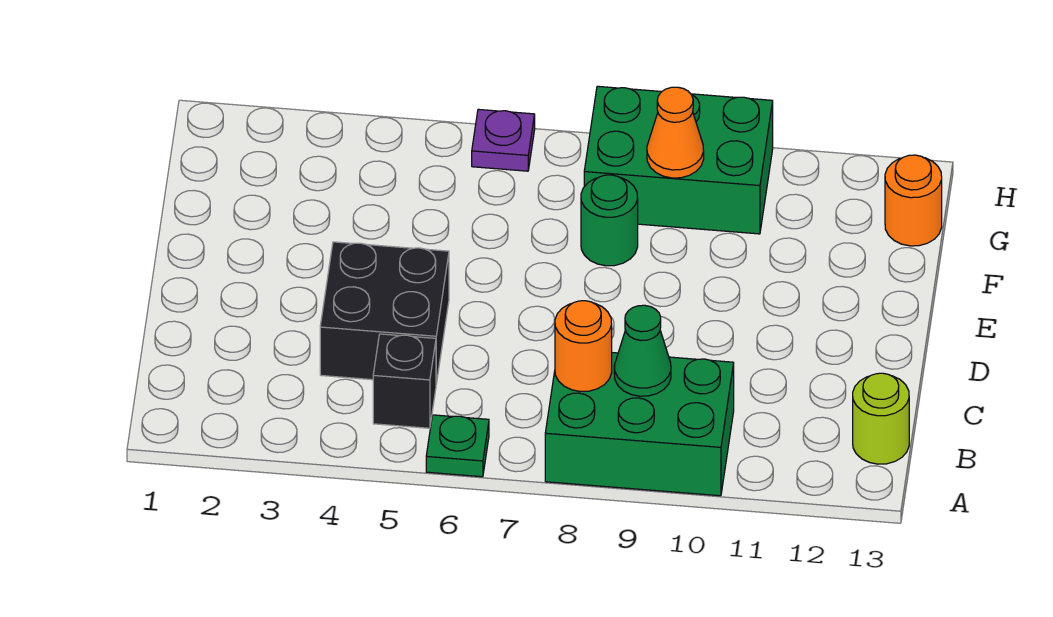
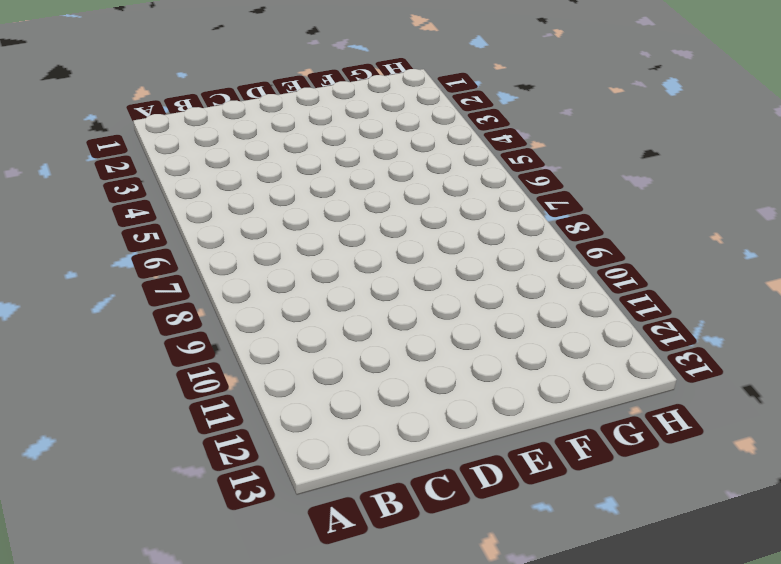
none -> green plate A6 level 1
none -> green brick A8:B10 level 1
none -> black brick B5 level 1

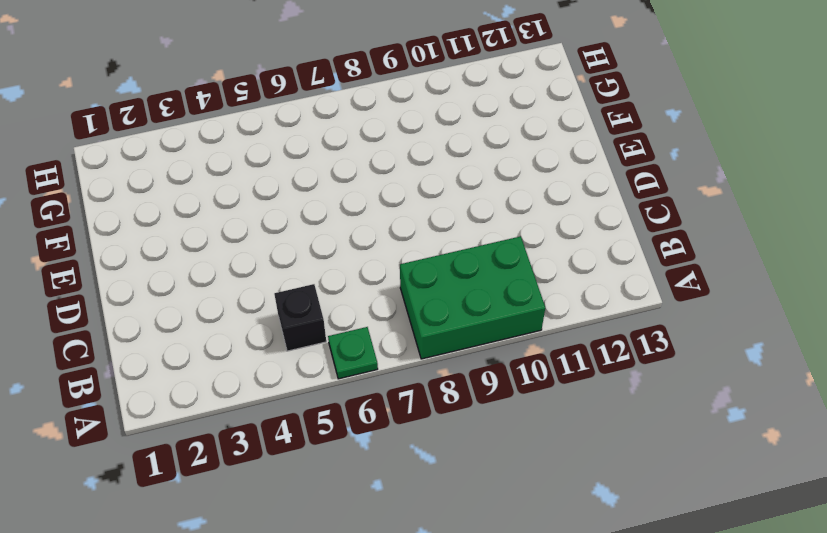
none -> lime round brick B13 level 1
none -> black brick C4:D5 level 1
none -> green round brick F8 level 1

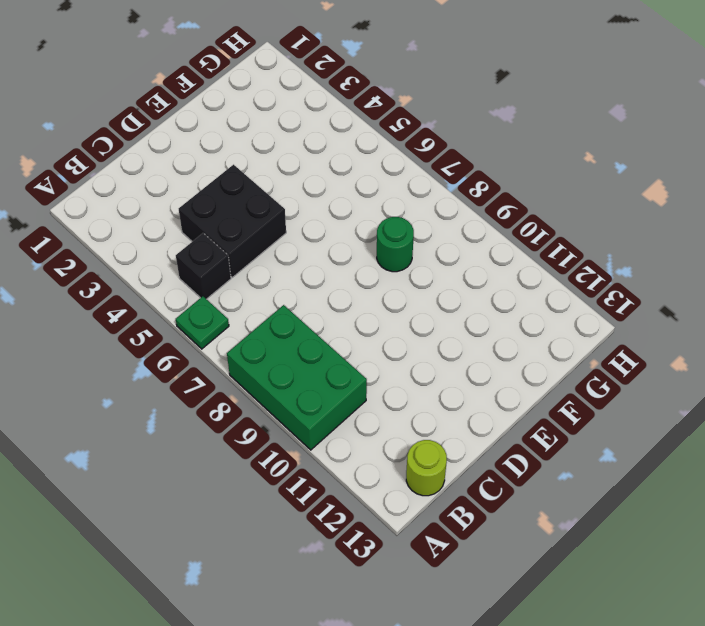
none -> green brick G8:H10 level 1
none -> orange round brick G13 level 1
none -> purple plate H6 level 1

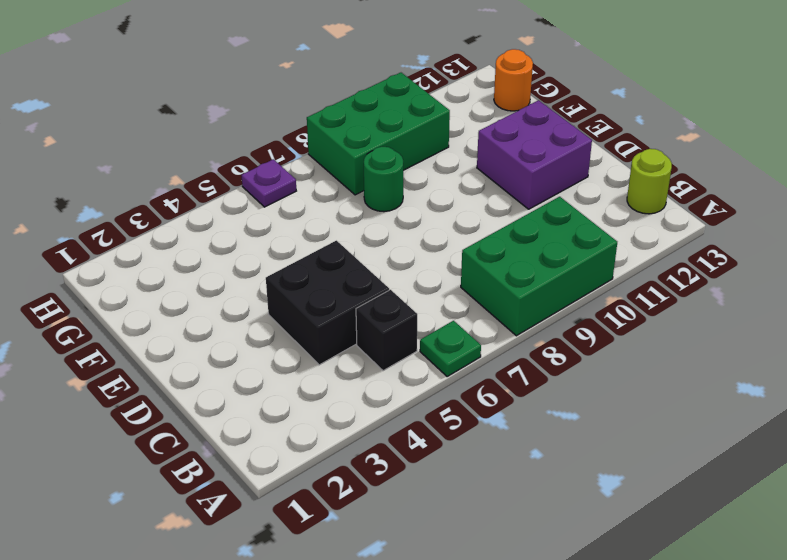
purple brick D11:E12 level 1 -> none
none -> orange round brick B8 level 2
none -> green cone B9 level 2
none -> orange cone G9 level 2

